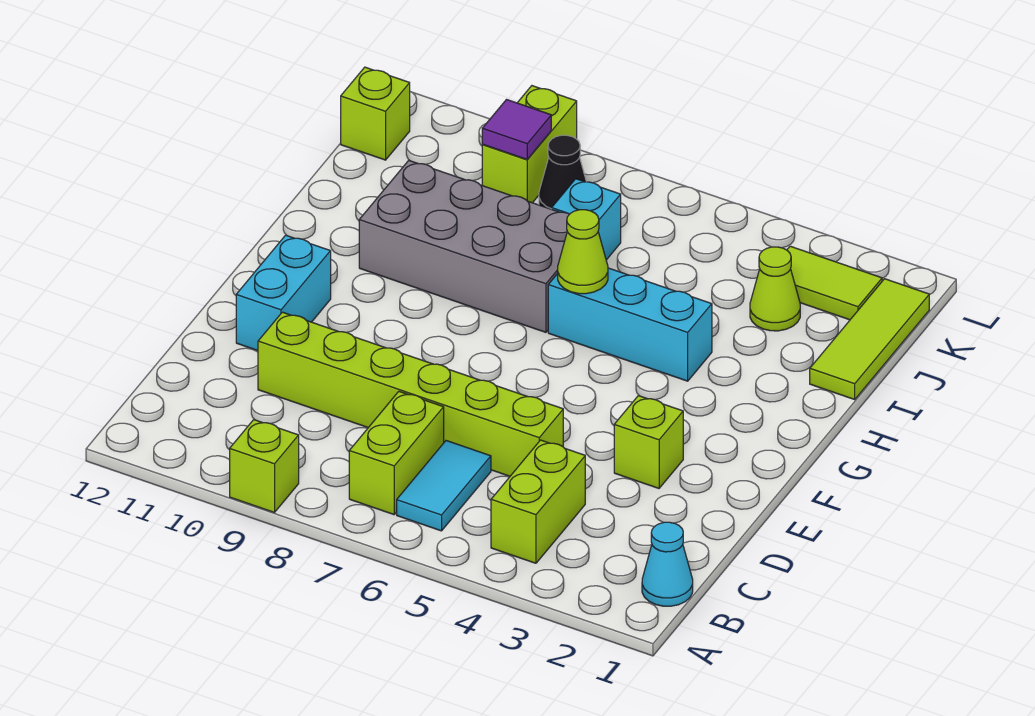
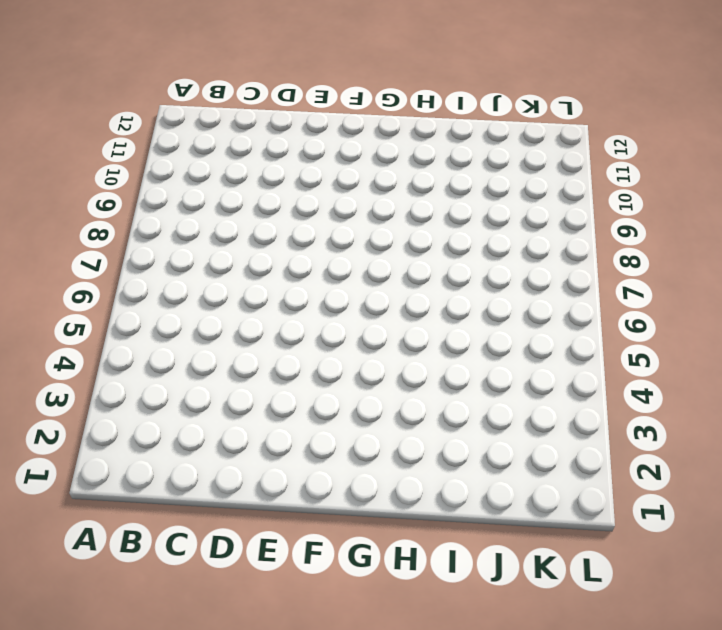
none -> lime brick A9 level 1
none -> cyan cone B1 level 1
none -> lime brick B4:C4 level 1

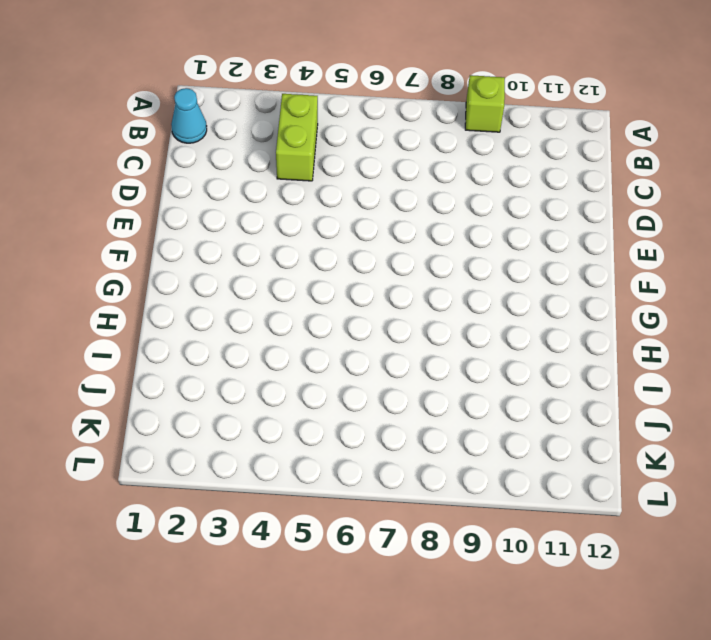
none -> cyan tile B6:C6 level 1
none -> lime brick B7:C7 level 1
none -> lime brick D5:D10 level 1

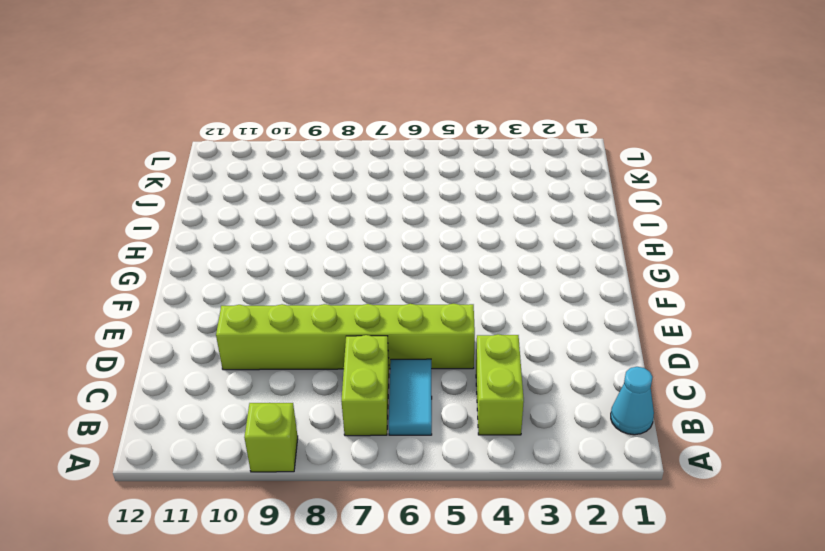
none -> lime brick E3 level 1
none -> cyan brick E11:F11 level 1
none -> cyan brick H4:H6 level 1

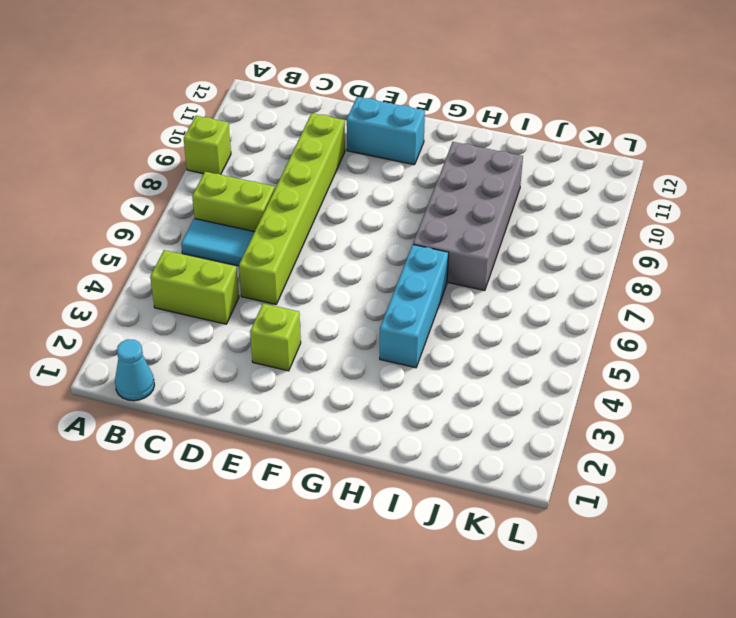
none -> lime tile I1:K1 level 1
none -> lime cone J3 level 1
none -> cyan brick J7 level 1

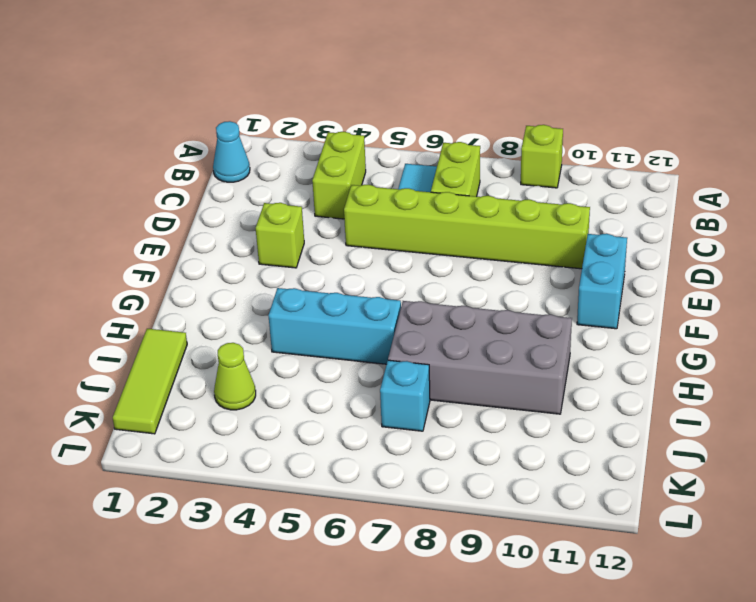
none -> lime tile K2:K3 level 1
none -> black cone K8 level 1
none -> lime brick K9:L9 level 1

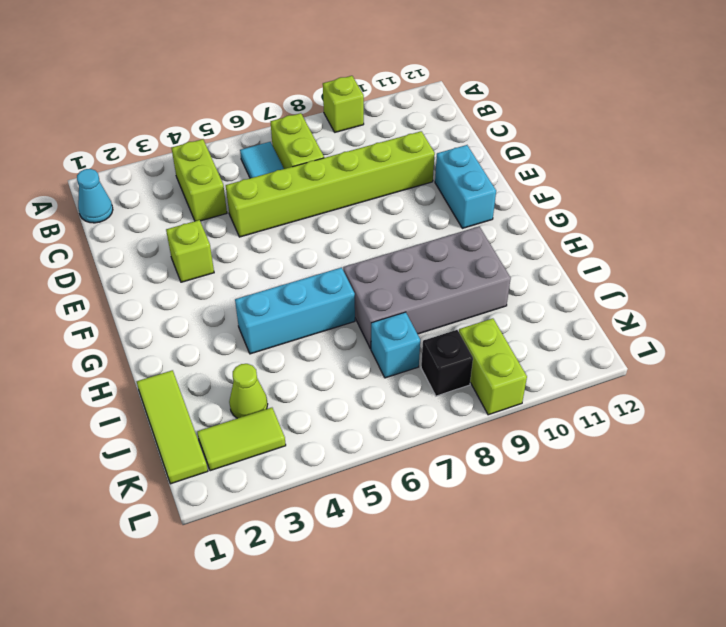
black brick K8 level 1 -> black cone K8 level 1
none -> lime brick K12 level 1
none -> lime cone H6 level 2
none -> purple tile K9 level 2

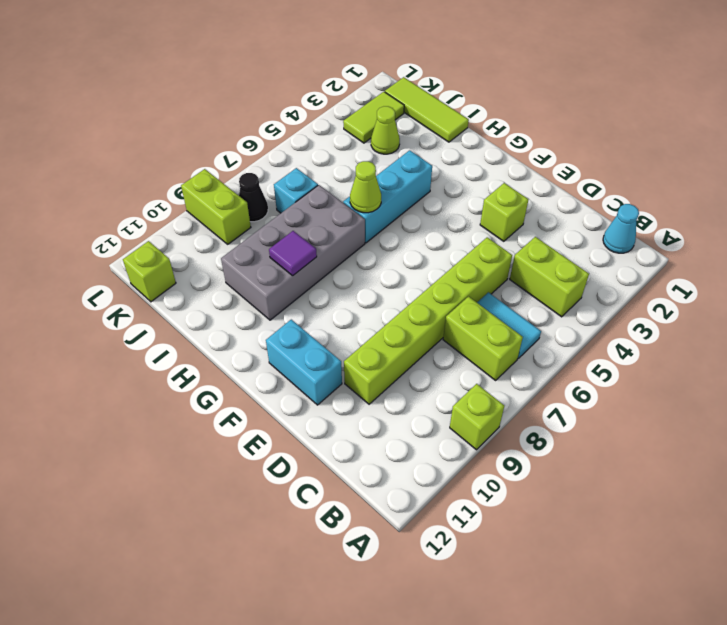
purple tile H9 level 2 -> purple tile K9 level 2

